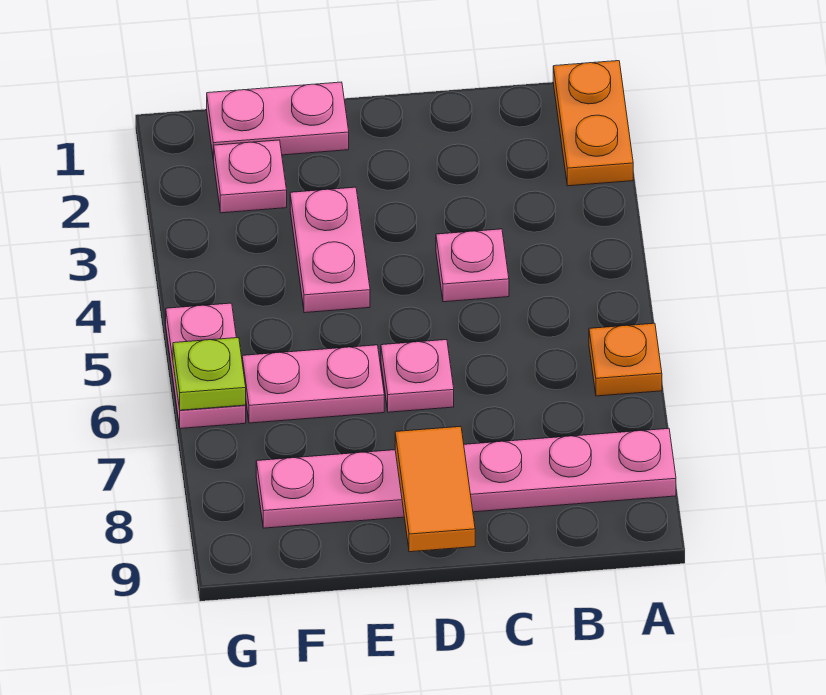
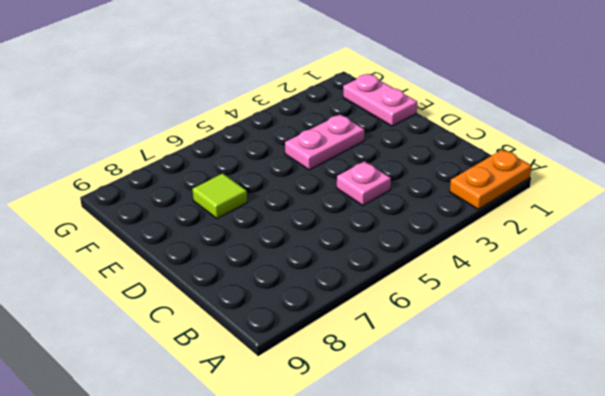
lime tile E7 level 1 -> none
none -> orange plate A6 level 1
none -> pink plate A8:F8 level 1
none -> pink plate D6 level 1

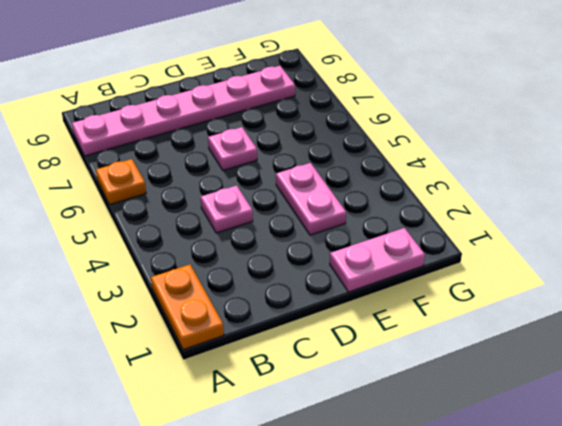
none -> pink plate E6:F6 level 1
none -> pink plate F2 level 1
none -> pink plate G5:G6 level 1

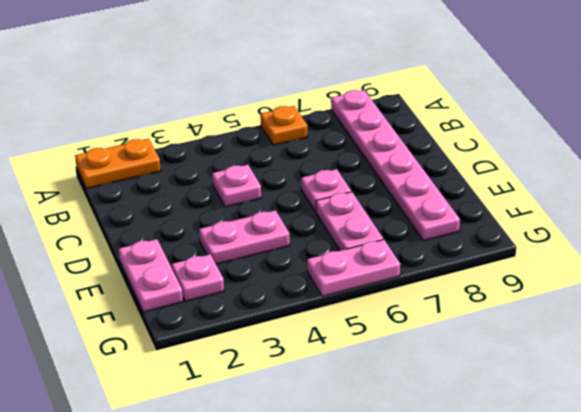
none -> orange tile D8:D9 level 2
none -> lime plate G6 level 2

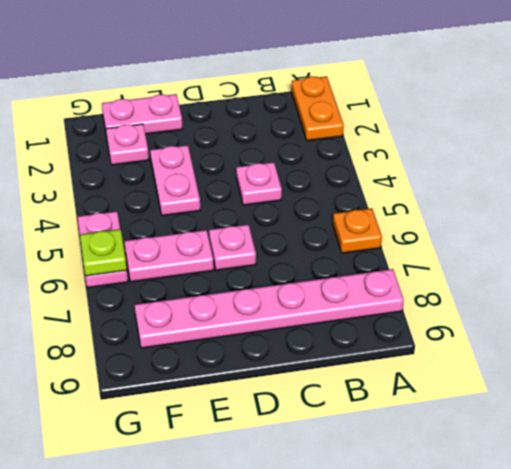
none -> orange tile D8:D9 level 2

